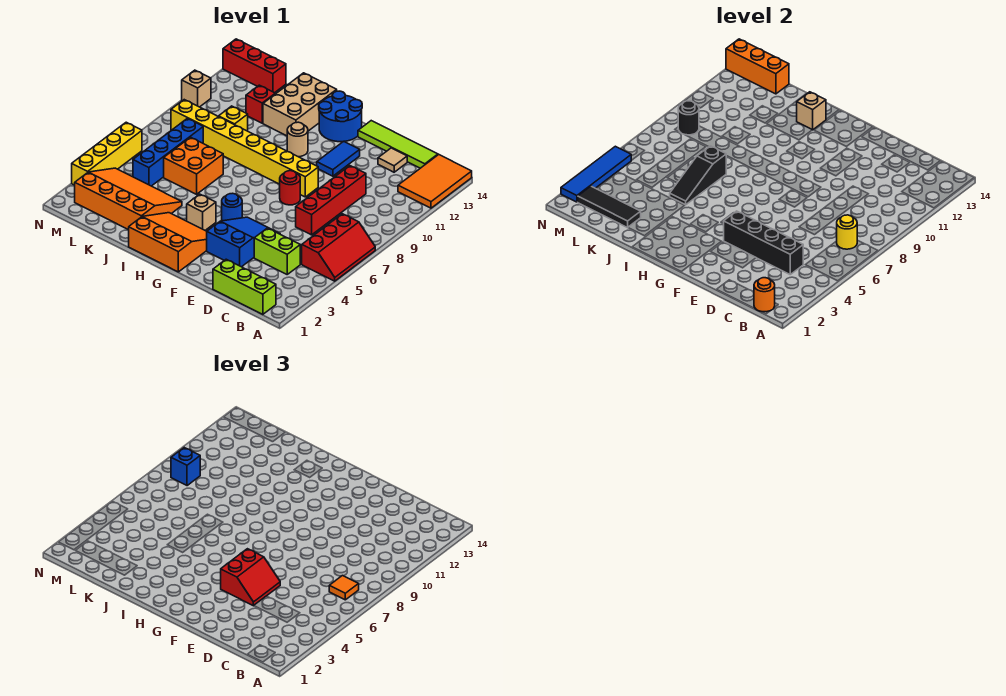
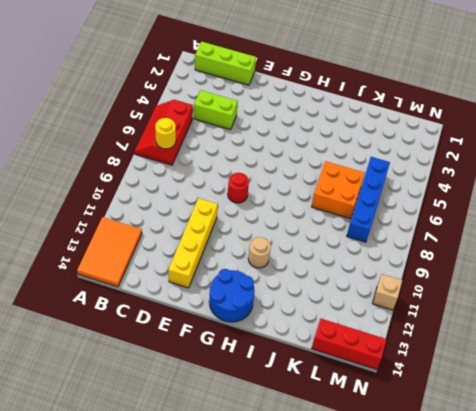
yellow brick E10:E13 level 1 -> yellow brick N3:N6 level 1
none -> lime tile C14:F14 level 1
none -> red brick D7:D10 level 1
none -> tan tile D13 level 1
none -> blue slope E3:F5 level 1 top 3

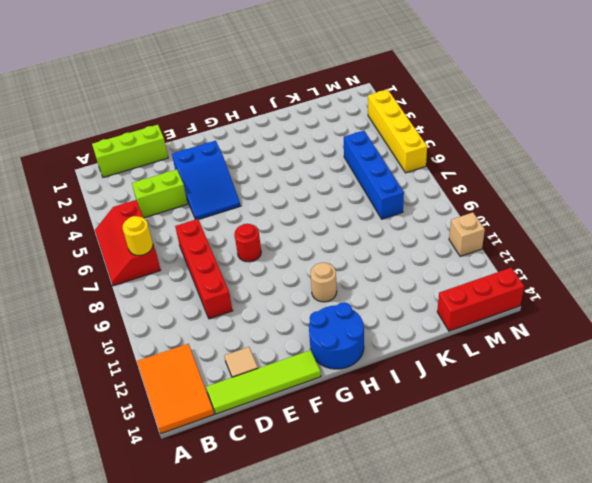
none -> yellow brick F9:M9 level 1
none -> blue tile F11:F12 level 1
none -> orange slope G1:I3 level 1 top 1
none -> blue round brick G5 level 1

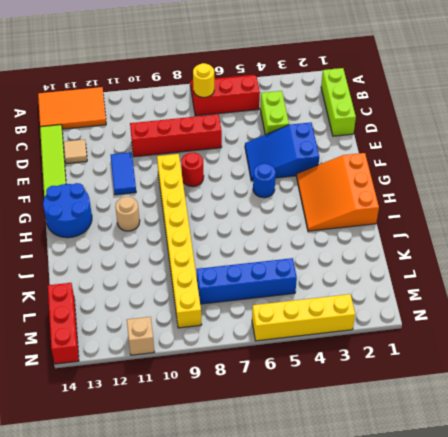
blue tile E11:F11 level 1 -> blue tile F11:F12 level 1
none -> tan brick H4 level 1
none -> tan brick I12:J14 level 1
none -> orange slope J2:M4 level 1 top 2
none -> orange brick J6:K7 level 1

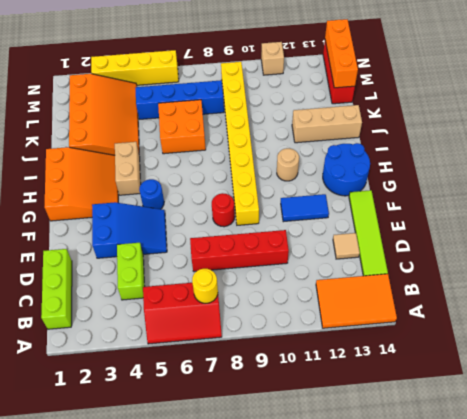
tan brick H4:I4 level 1 -> tan brick H4 level 1
tan brick J12:J14 level 1 -> tan brick I12:J14 level 1
none -> yellow brick K10 level 1
none -> red brick K12 level 1
none -> orange round brick B1 level 2
none -> black brick C4:F4 level 2

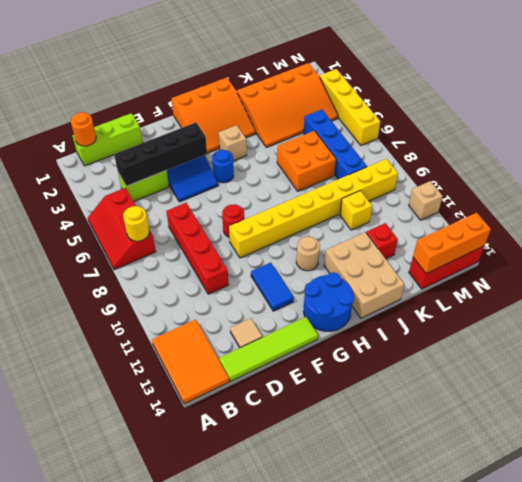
none -> tan brick I13 level 2
none -> black slope J5:J7 level 2 top 7
none -> black tile K2:M2 level 2
none -> black round brick M9 level 2

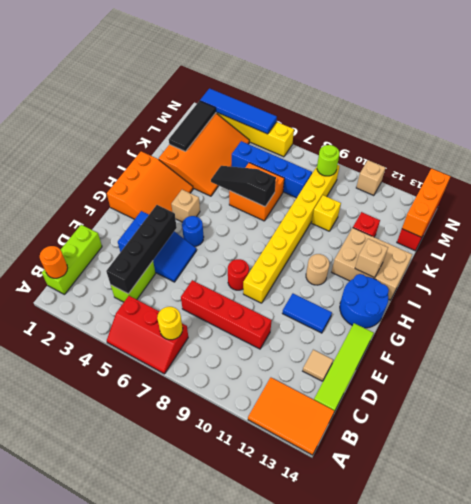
lime round brick M9 level 2 -> black round brick M9 level 2
none -> orange tile B7 level 3
none -> red slope E4:F5 level 3 top F
none -> blue brick M9 level 3

